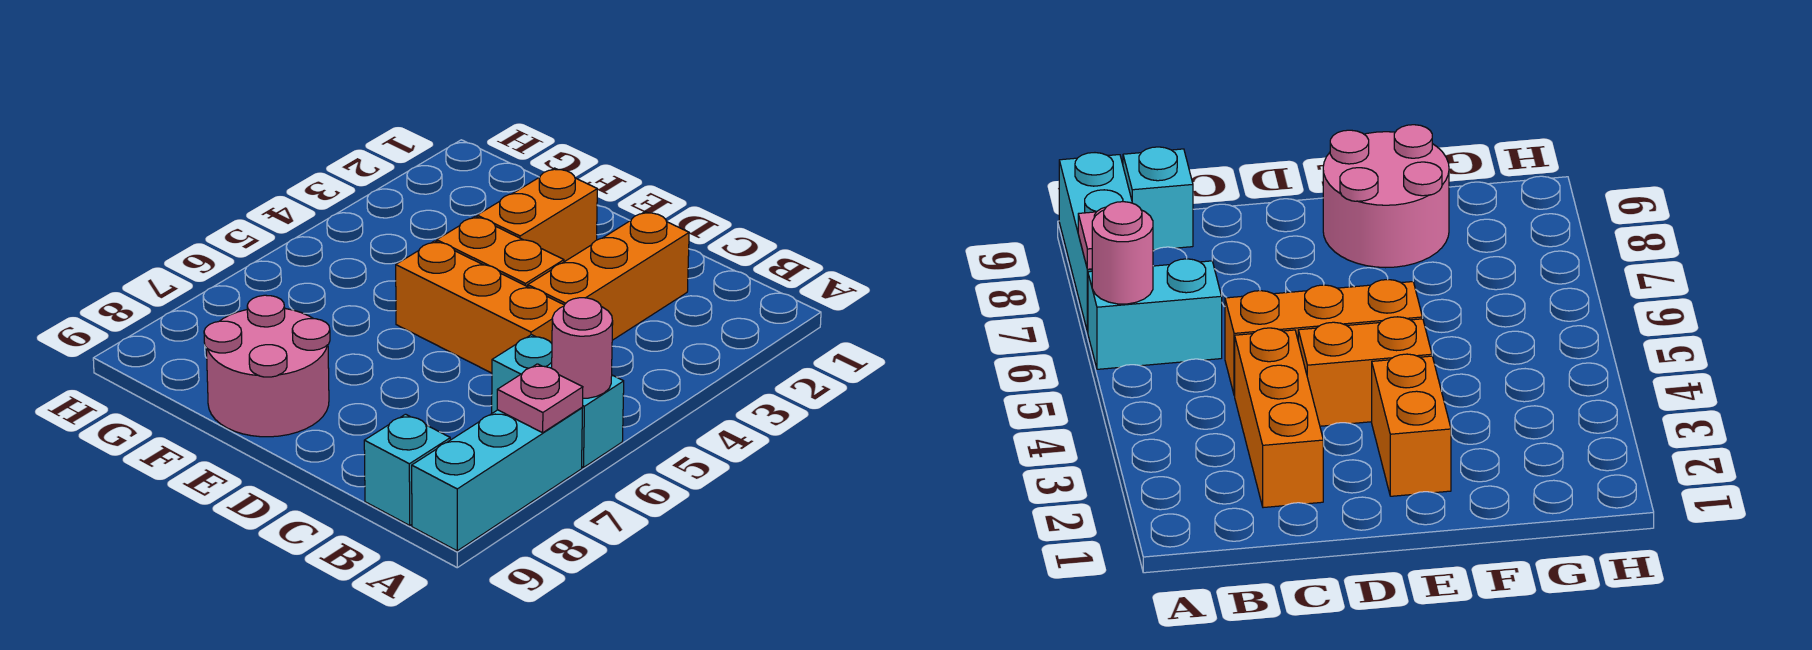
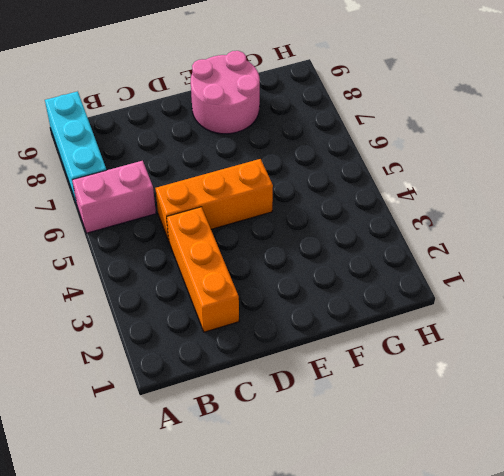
pink brick A6:B6 level 1 -> cyan brick A6:B6 level 1
none -> cyan brick B9 level 1
none -> orange brick D4:E4 level 1

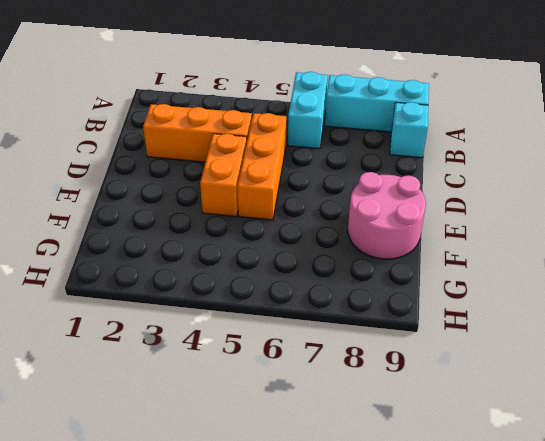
none -> orange brick E2:E3 level 1
none -> pink round brick A6 level 2

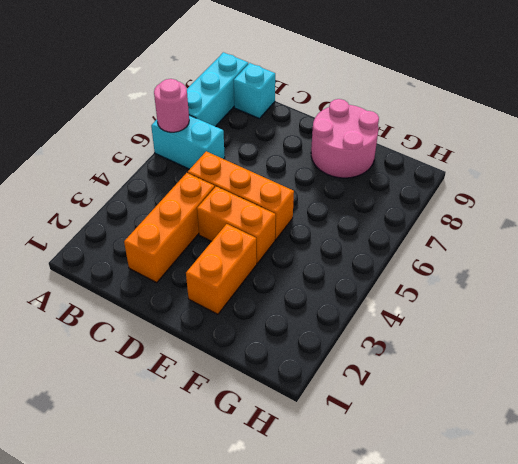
none -> pink plate A7 level 2

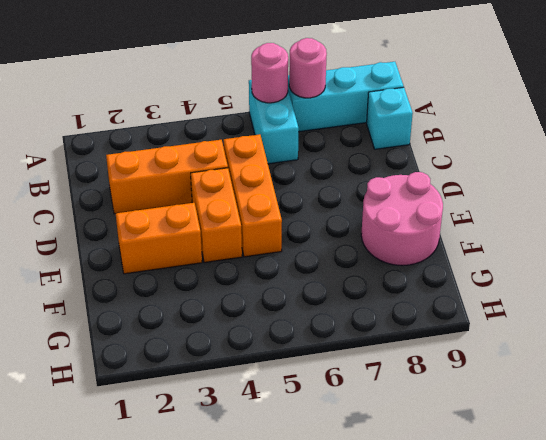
pink round brick A7 level 2 -> pink plate A7 level 2

